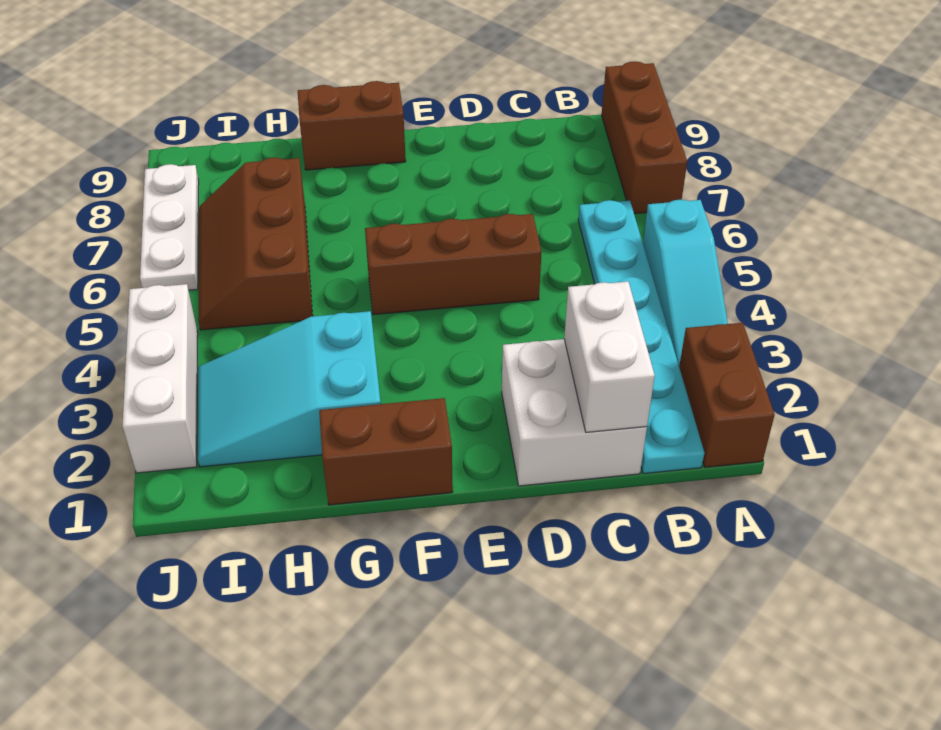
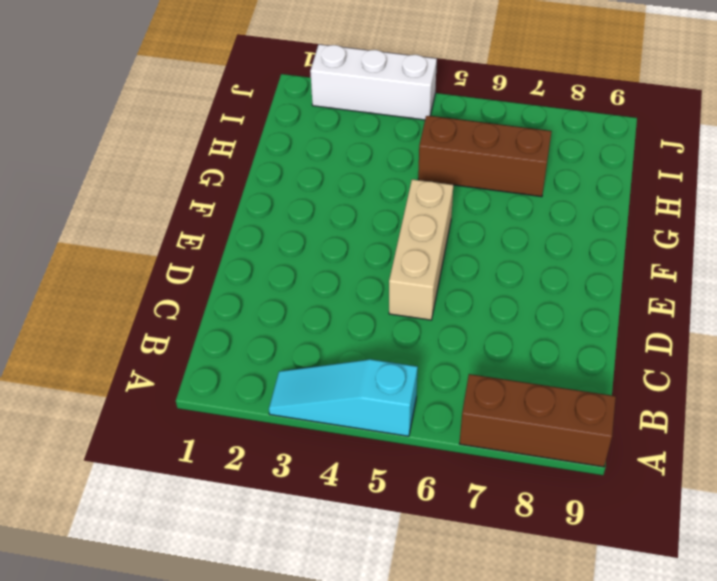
tan brick D5:F5 level 1 -> brown brick D5:F5 level 1
none -> brown brick A1:A2 level 1
none -> cyan plate B1:B6 level 1
none -> white brick C1:D2 level 1

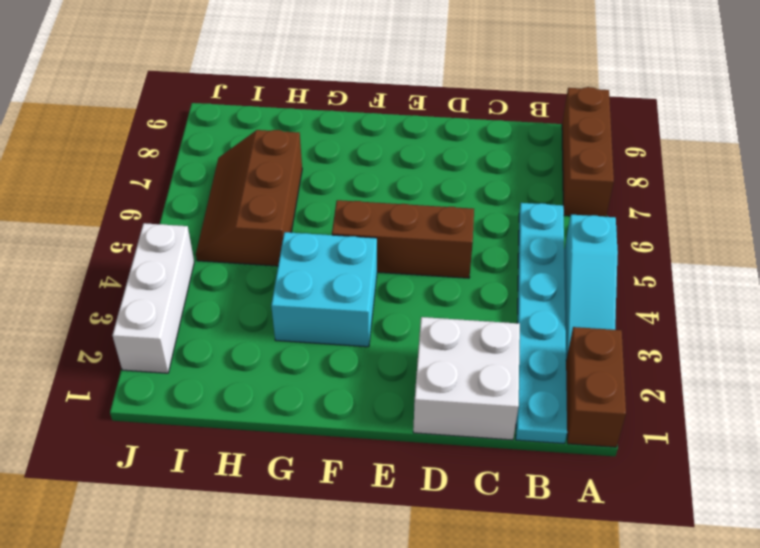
cyan brick F3:G4 level 1 -> cyan slope G2:I3 level 1 top G
none -> brown brick F1:G1 level 1
none -> brown brick F9:G9 level 1
none -> white plate J6:J8 level 1

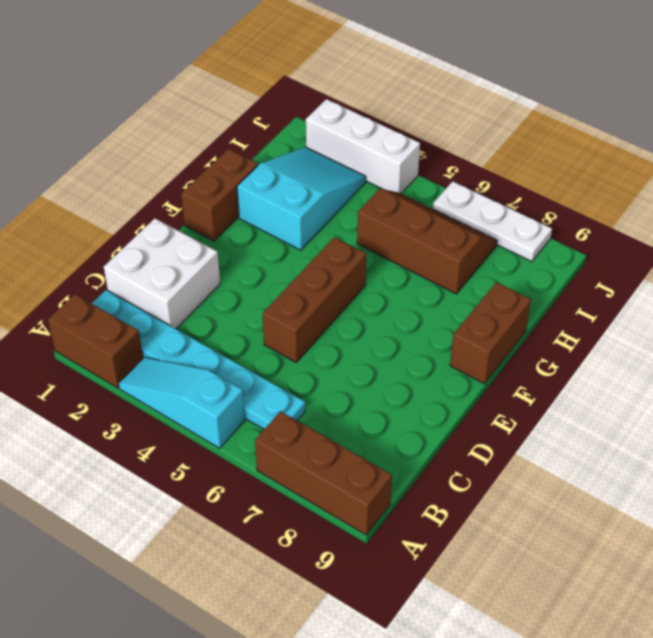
none -> white brick C1:C2 level 2

